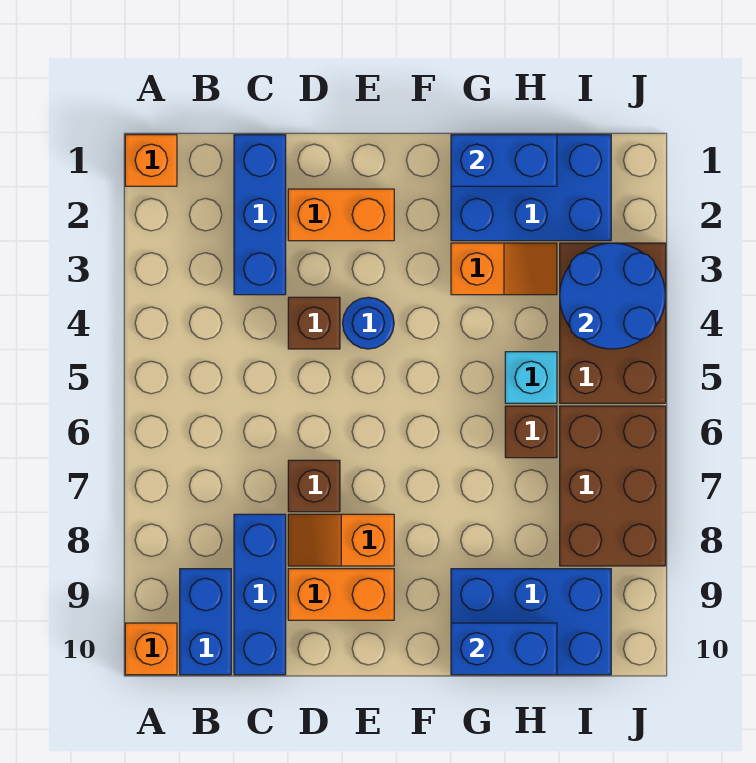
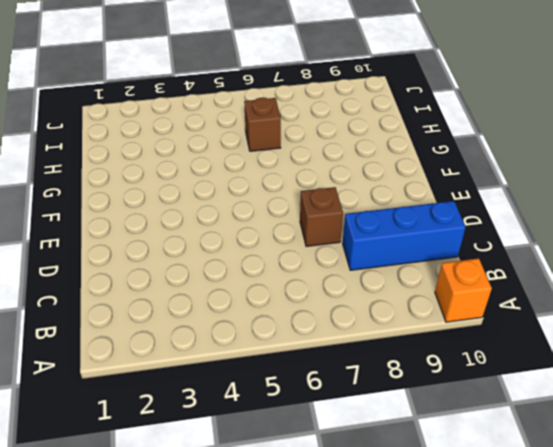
none -> orange brick A1 level 1
none -> blue brick B9:B10 level 1
none -> blue brick C1:C3 level 1

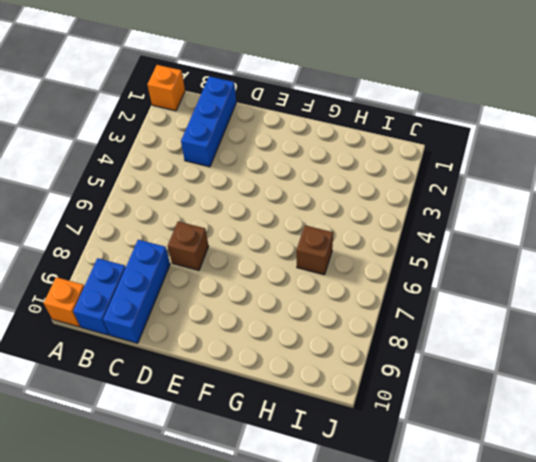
none -> orange brick D2:E2 level 1
none -> brown brick D4 level 1
none -> orange slope D8:E8 level 1 top E

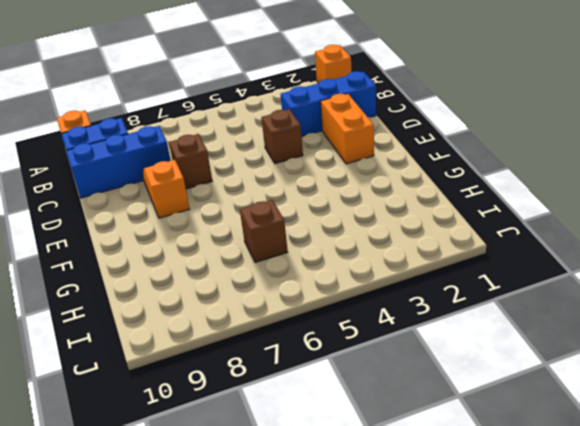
none -> orange brick D9:E9 level 1
none -> blue round brick E4 level 1
none -> blue brick G1:I2 level 1

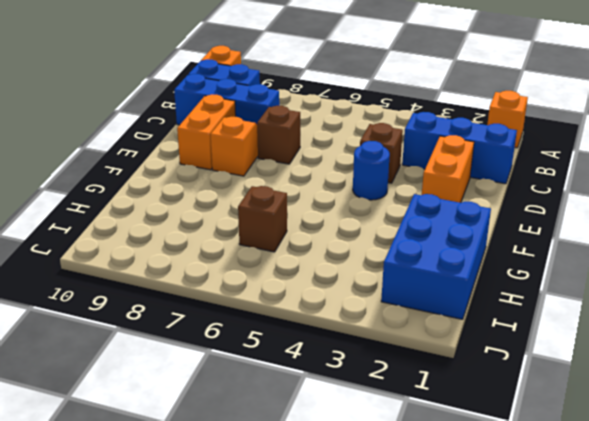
none -> orange slope G3:H3 level 1 top G
none -> blue brick G9:I10 level 1
none -> cyan brick H5 level 1

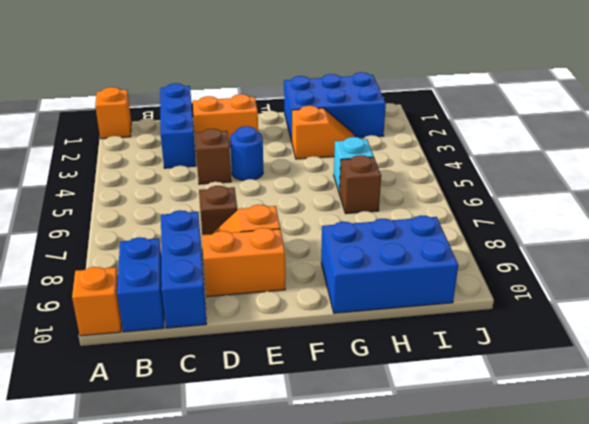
none -> brown brick I3:J5 level 1
none -> brown brick I6:J8 level 1
none -> blue brick G1:H1 level 2

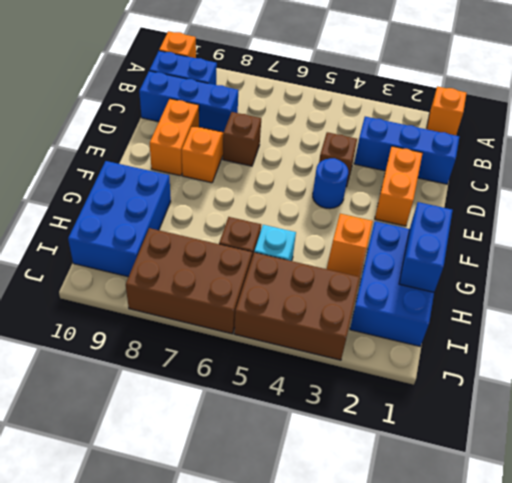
none -> blue brick G10:H10 level 2
none -> blue round brick I3:J4 level 2

